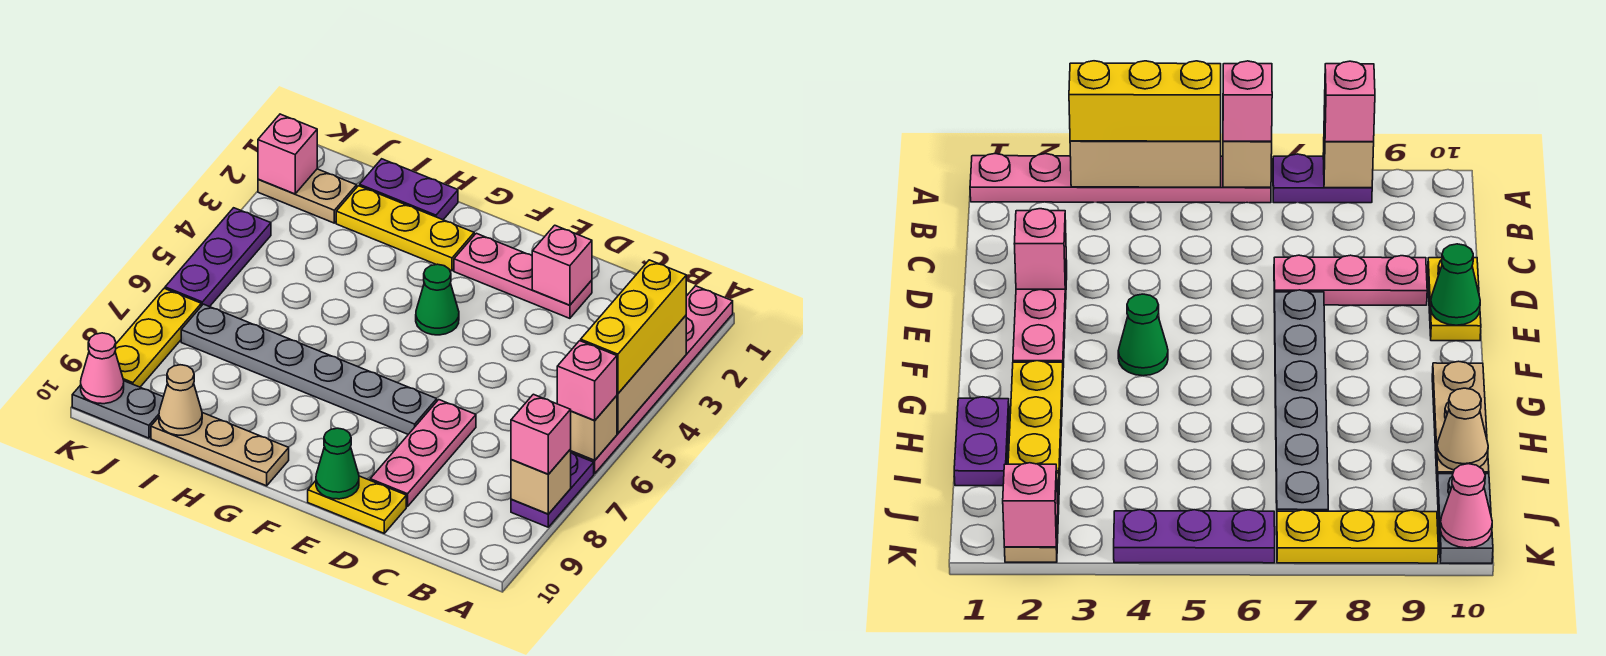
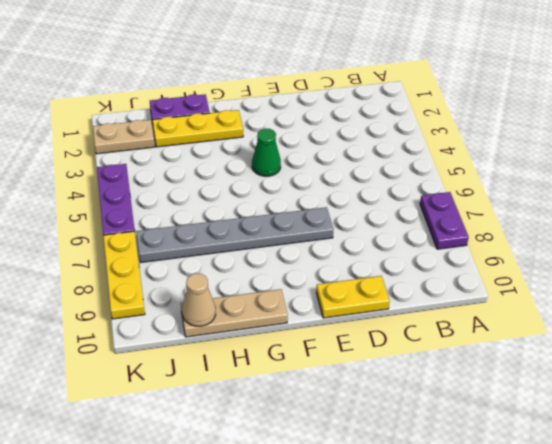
none -> pink plate A1:A6 level 1
none -> pink plate D2:F2 level 1
none -> pink plate D7:D9 level 1

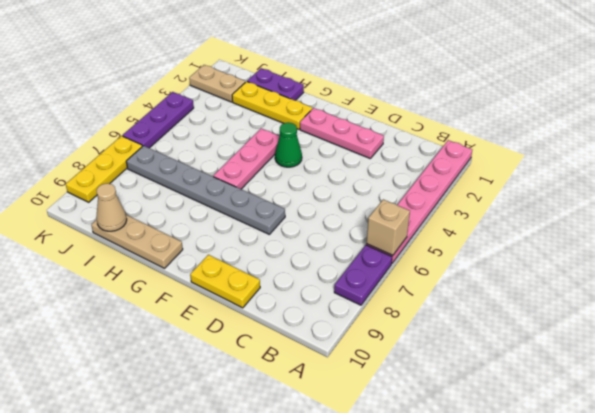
pink plate G4:G6 level 1 -> pink plate D7:D9 level 1
none -> grey plate J10:K10 level 1
none -> tan brick A3:A5 level 2
none -> tan brick A8 level 2

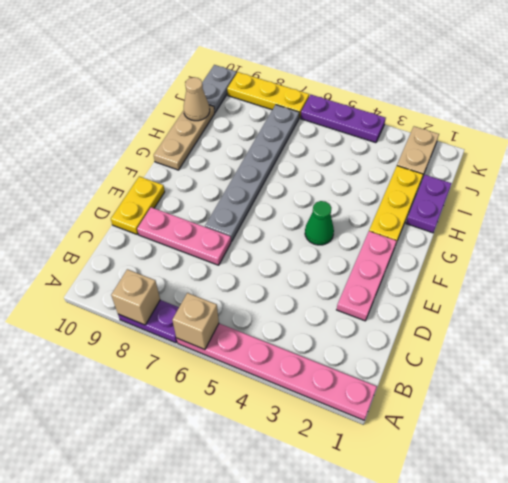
none -> tan brick A3:A5 level 2
none -> pink brick D2 level 2
none -> green cone E10 level 2

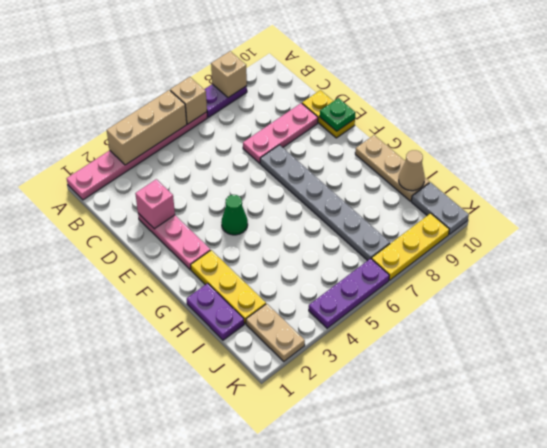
green plate E10 level 2 -> green cone E10 level 2
none -> pink brick K2 level 2
none -> pink cone K10 level 2
none -> yellow brick A3:A5 level 3

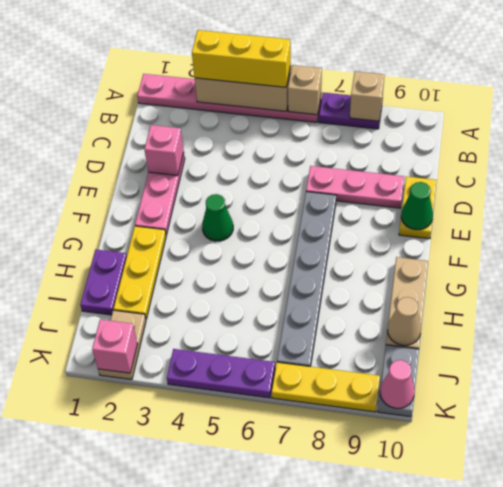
none -> pink brick A6 level 3
none -> pink brick A8 level 3

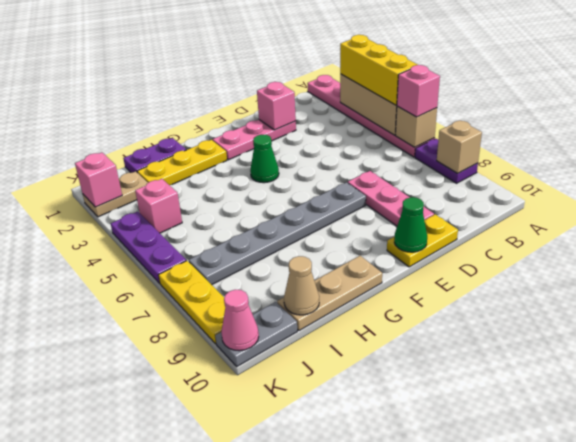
pink brick J4 level 1 -> pink brick A8 level 3

